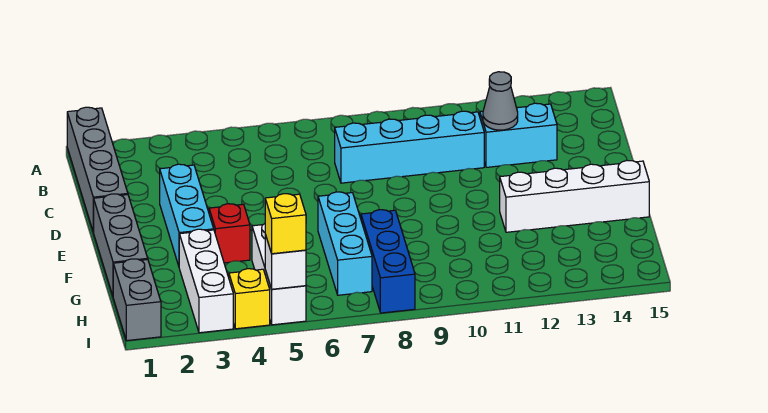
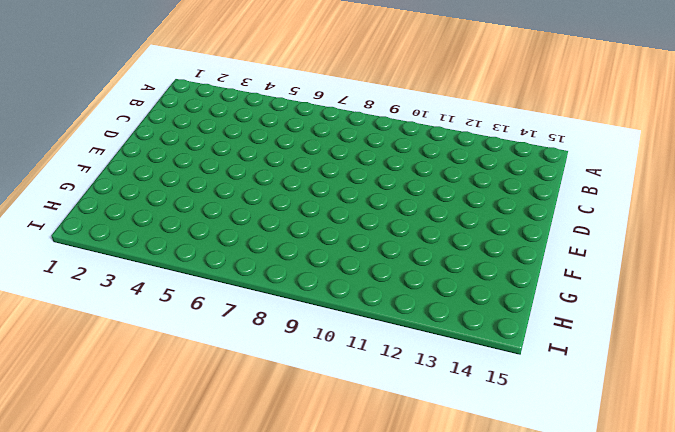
none -> grey brick A1:D1 level 1
none -> cyan brick C8:C11 level 1
none -> cyan brick C12:C13 level 1

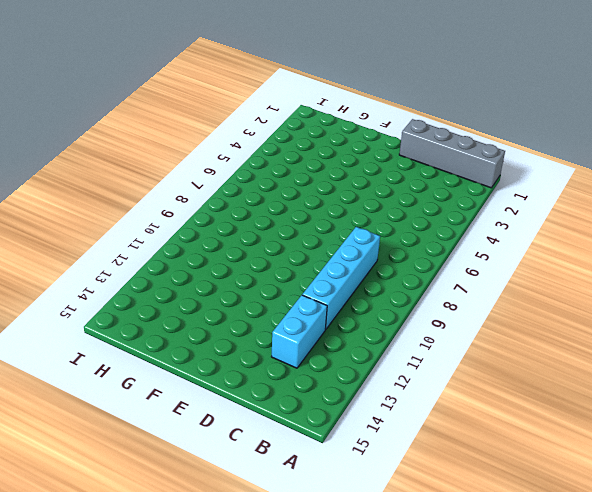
none -> cyan brick D3:F3 level 1
none -> grey brick E1:G1 level 1
none -> red brick F4 level 1

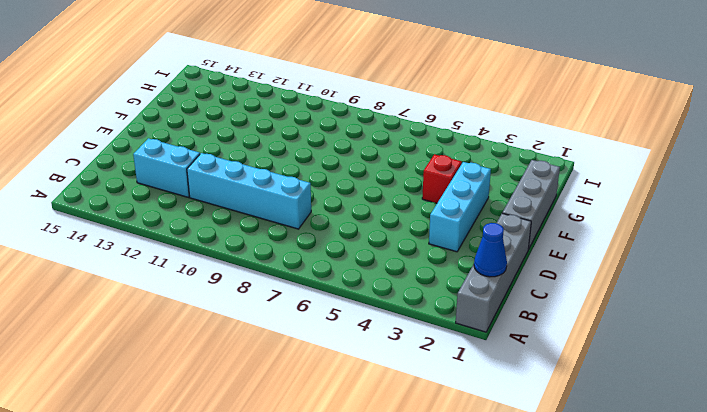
blue cone B1 level 2 -> none
none -> cyan brick F7:H7 level 1
none -> white brick F12:F15 level 1
none -> white brick G3:I3 level 1

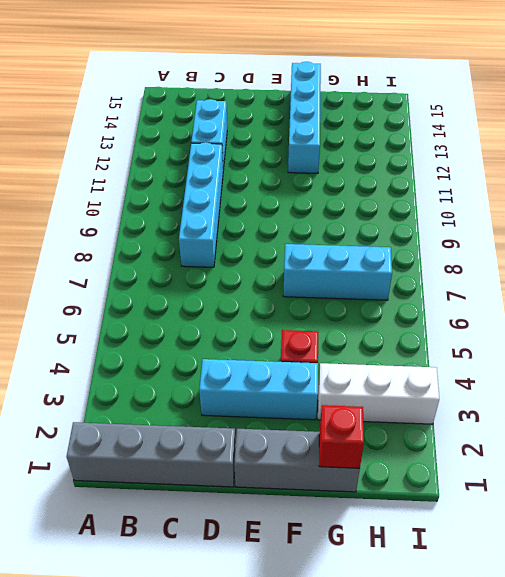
cyan brick F12:F15 level 1 -> white brick F12:F15 level 1
red brick G1 level 2 -> none
none -> white brick G5:I5 level 1
none -> blue brick G8:I8 level 1
none -> grey brick H1:I1 level 1

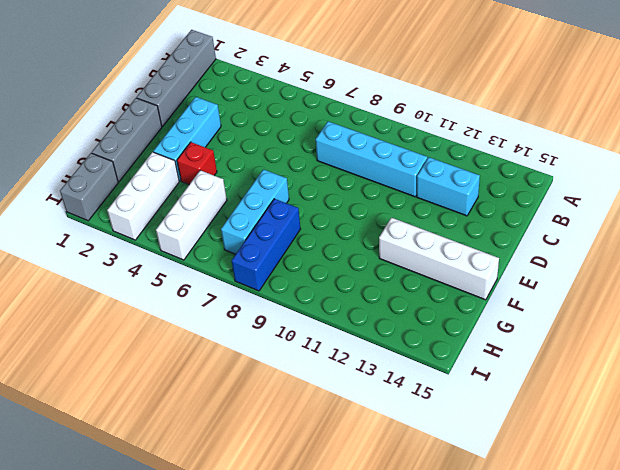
none -> yellow brick I4 level 1
none -> grey cone C12 level 2
none -> white brick I5 level 2

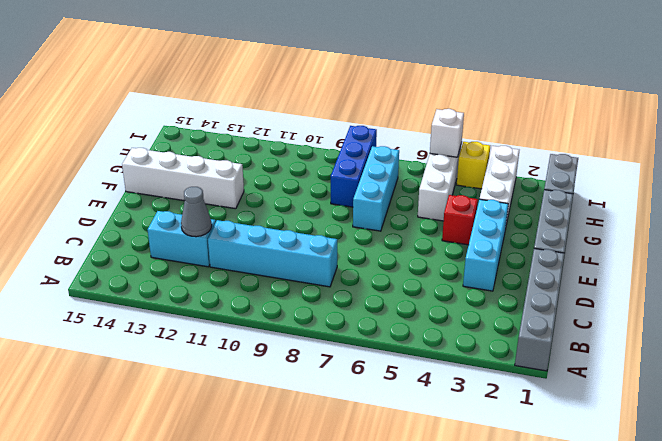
none -> yellow brick I5 level 3

